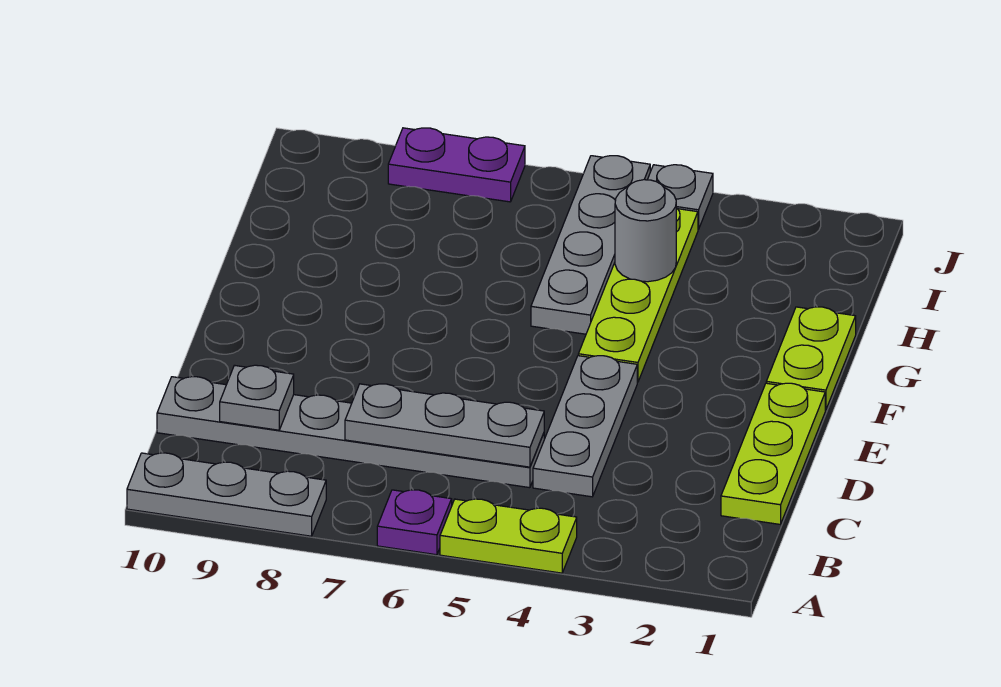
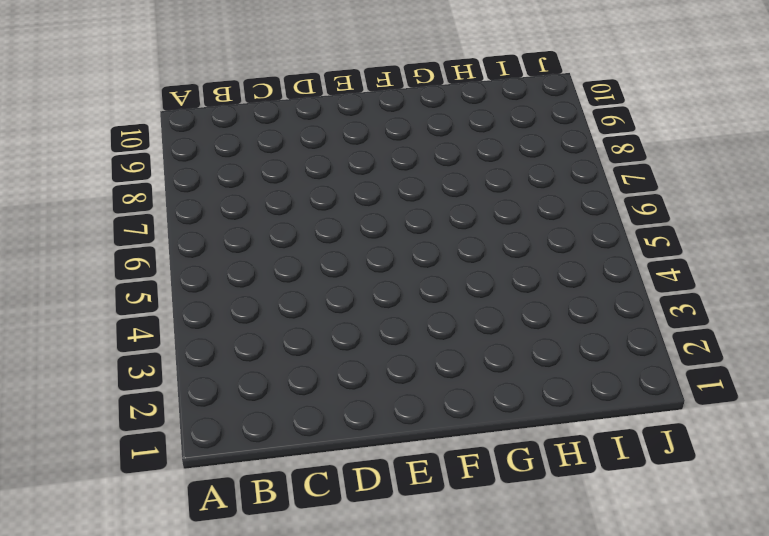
none -> lime plate A4:A5 level 1
none -> purple plate A6 level 1
none -> grey plate A8:A10 level 1

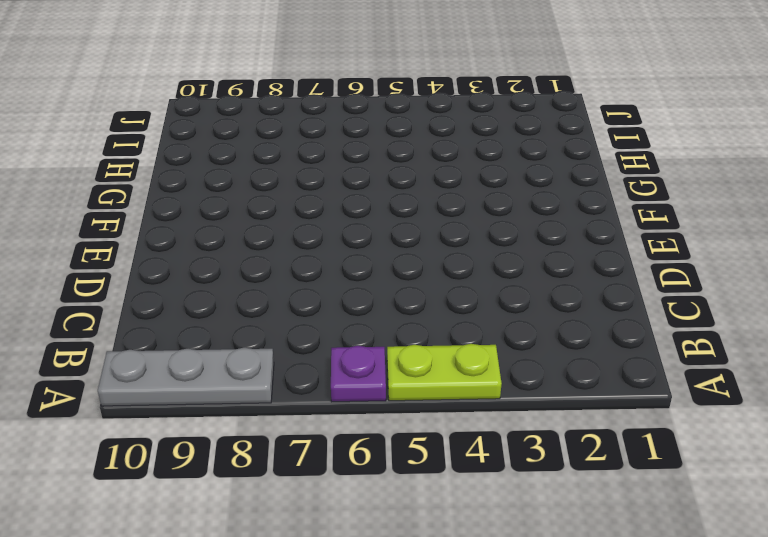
none -> lime plate C1:E1 level 1
none -> grey plate C4:E4 level 1
none -> grey plate C5:C10 level 1

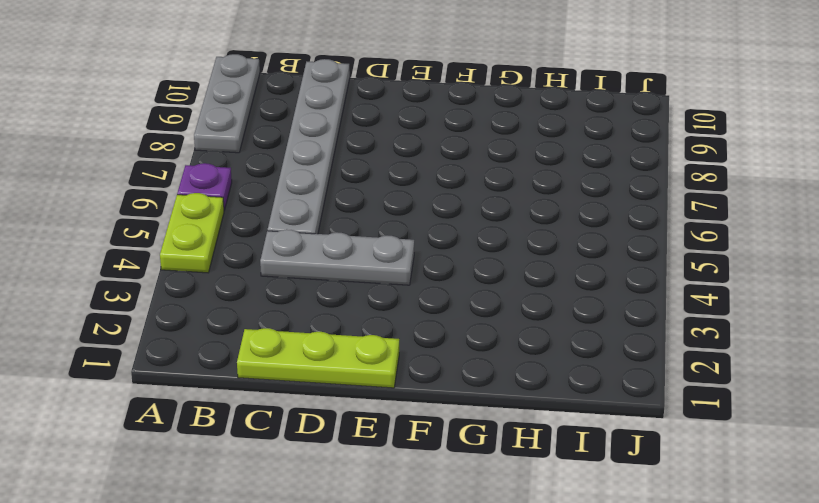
none -> lime plate F1:G1 level 1
none -> lime plate F4:I4 level 1
none -> grey plate G5:J5 level 1

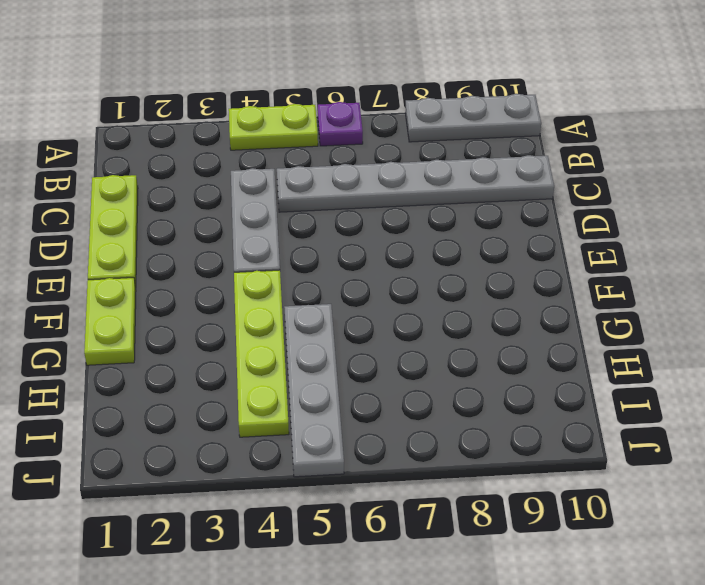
none -> grey plate J4 level 1
none -> purple plate J7:J8 level 1
none -> grey plate C5:C7 level 2

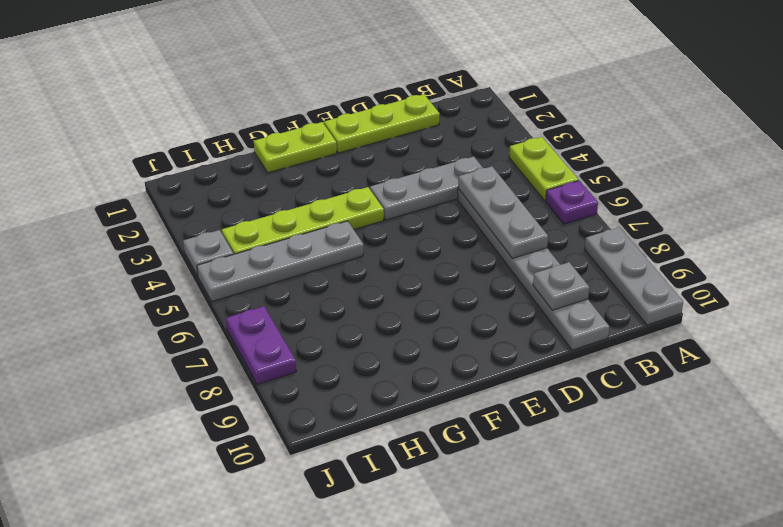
none -> grey round brick H4 level 2

